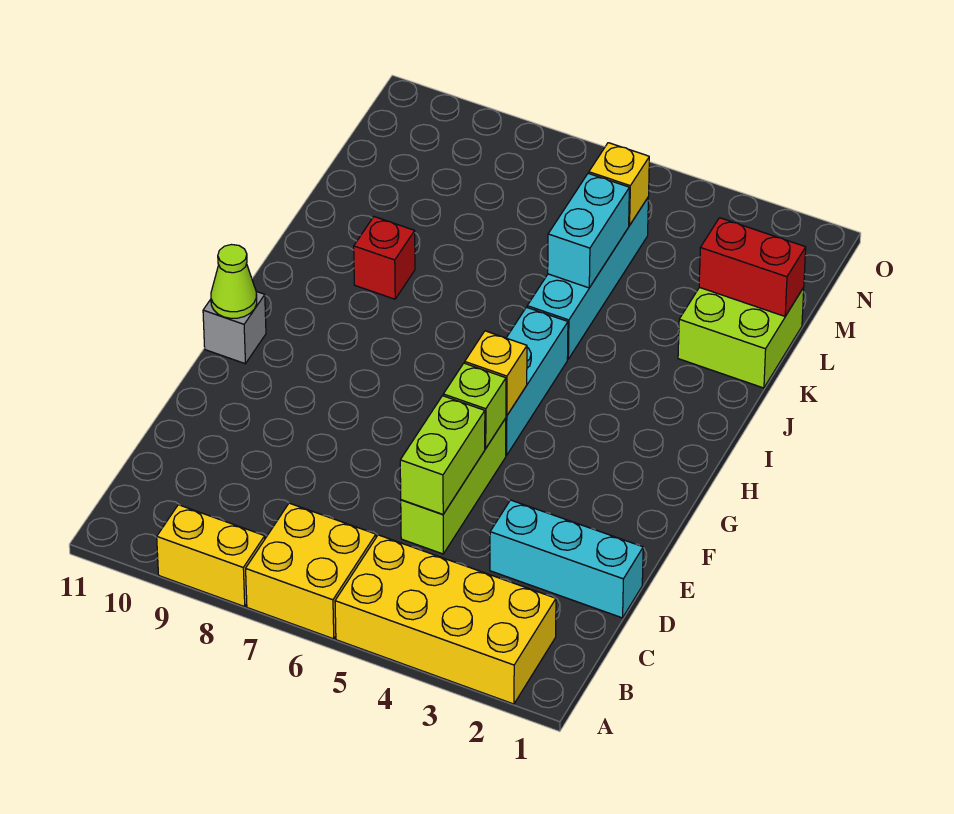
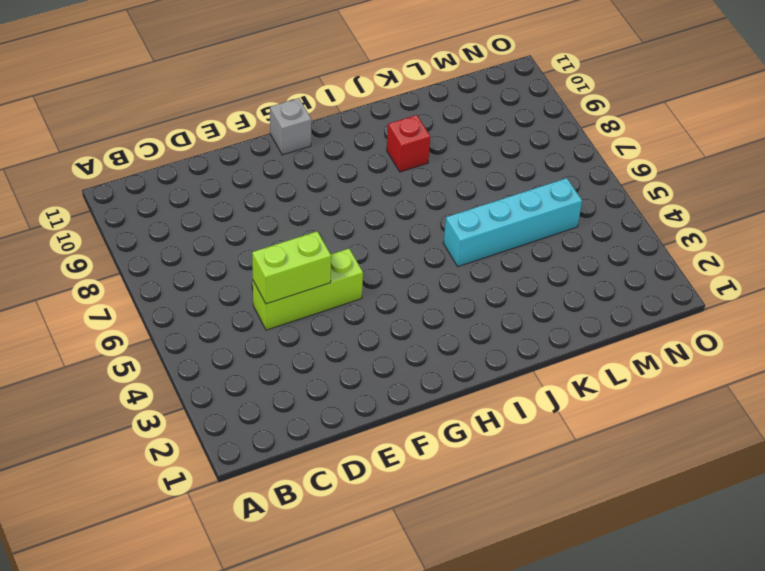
none -> yellow brick A2:B5 level 1
none -> yellow brick A6:B7 level 1
none -> yellow brick A8:A9 level 1

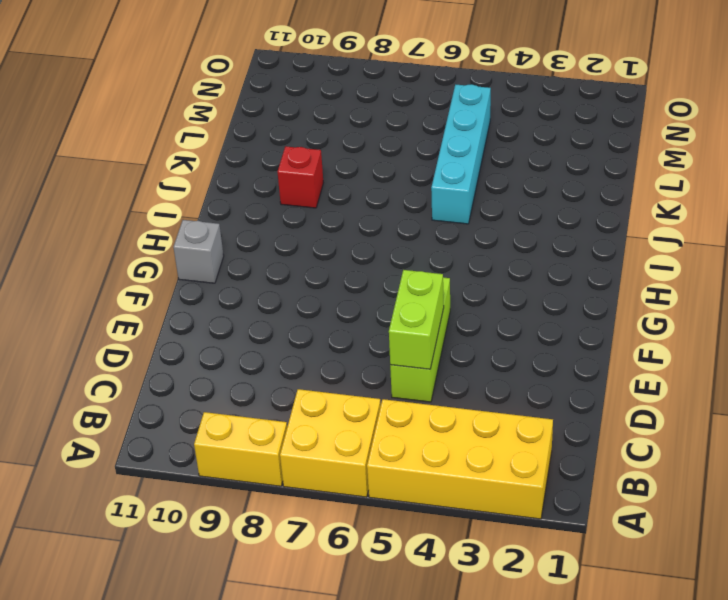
none -> cyan brick D1:D3 level 1
none -> cyan brick G5:I5 level 1
none -> lime brick K1:L2 level 1

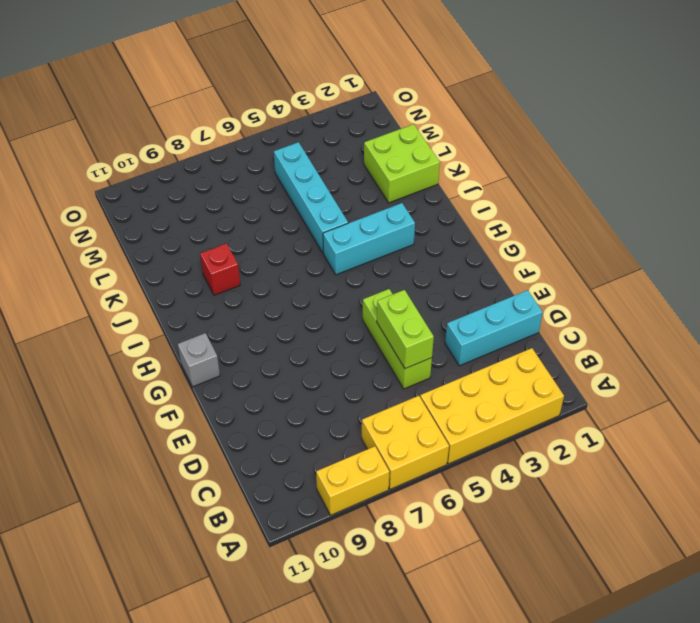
cyan brick I3:I5 level 1 -> cyan brick G5:I5 level 1
none -> lime brick F5 level 2
none -> yellow brick G5 level 2
none -> lime cone G11 level 2

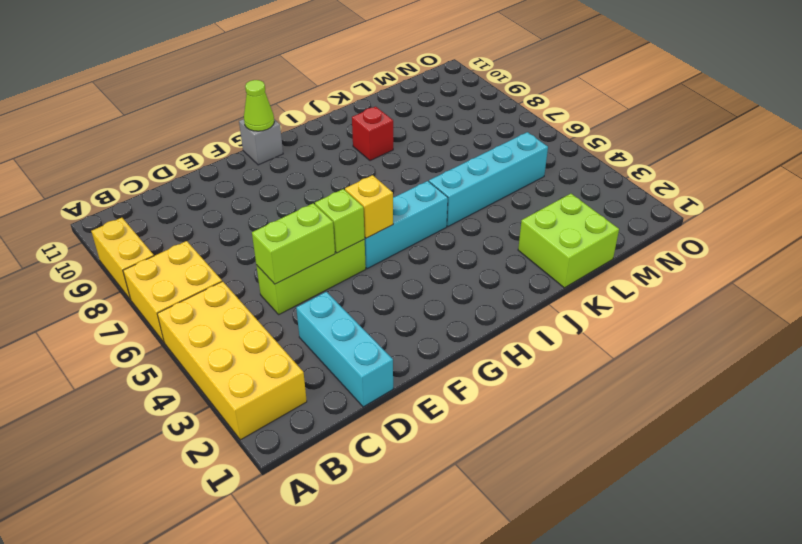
none -> cyan brick K5:L5 level 2
none -> red brick L1:L2 level 2
none -> yellow brick M5 level 2

